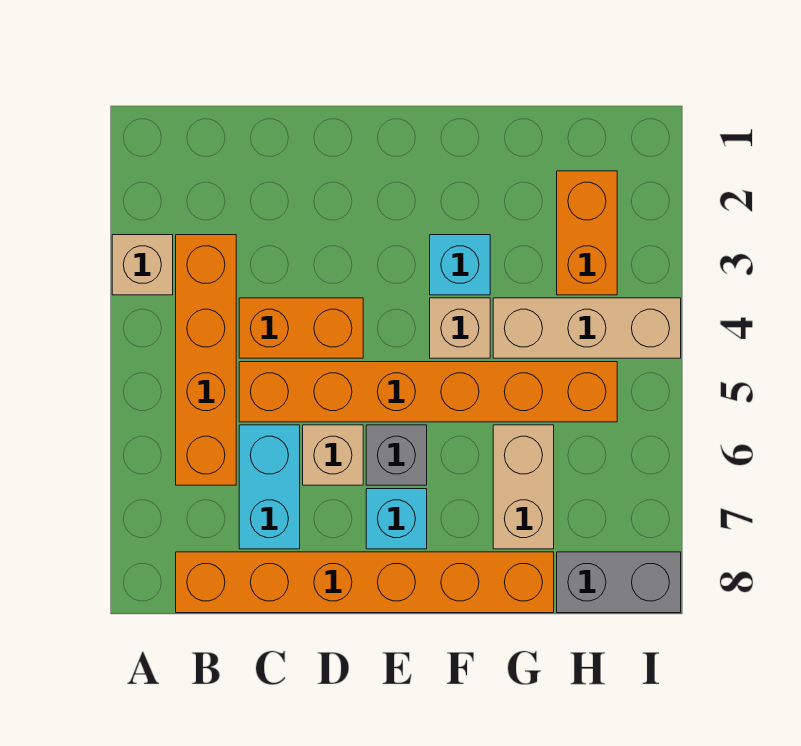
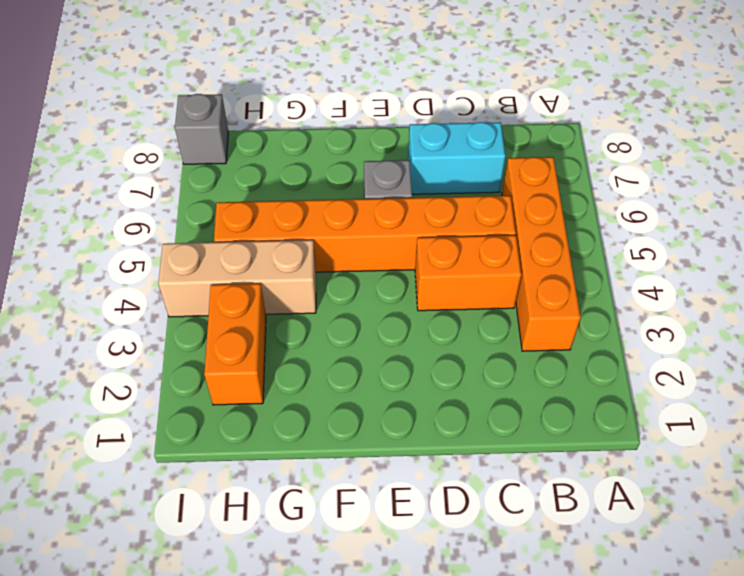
cyan brick C7:D7 level 1 -> cyan brick C6:C7 level 1
grey brick I8 level 1 -> grey brick H8:I8 level 1
none -> tan brick A3 level 1
none -> orange brick B8:G8 level 1
none -> tan brick D6 level 1

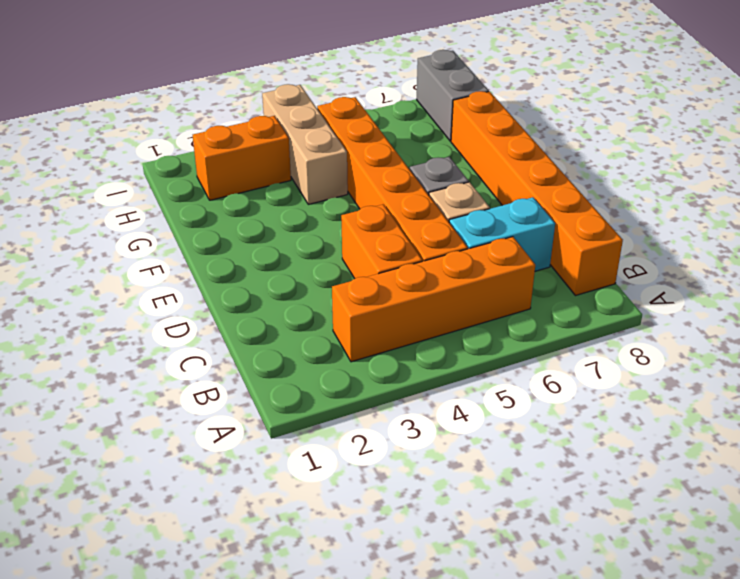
none -> tan brick A3 level 1
none -> cyan brick E7 level 1
none -> cyan brick F3 level 1

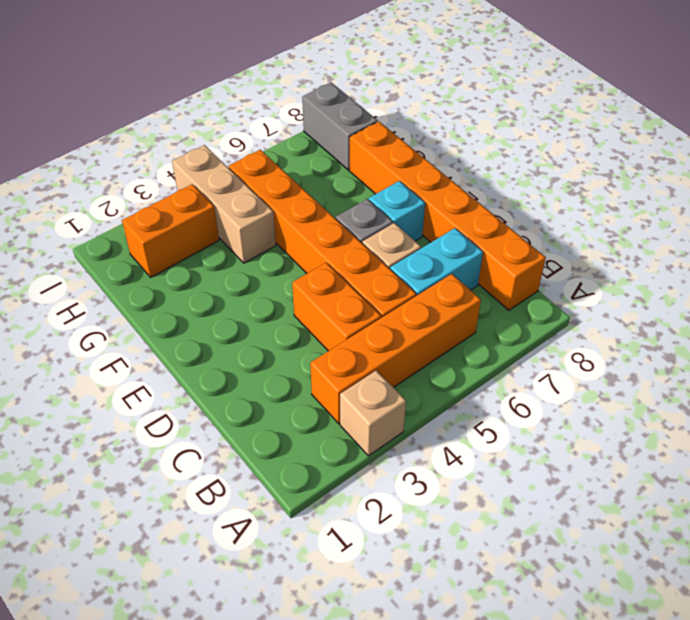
none -> cyan brick F3 level 1
none -> tan brick F4 level 1
none -> tan brick G6:G7 level 1

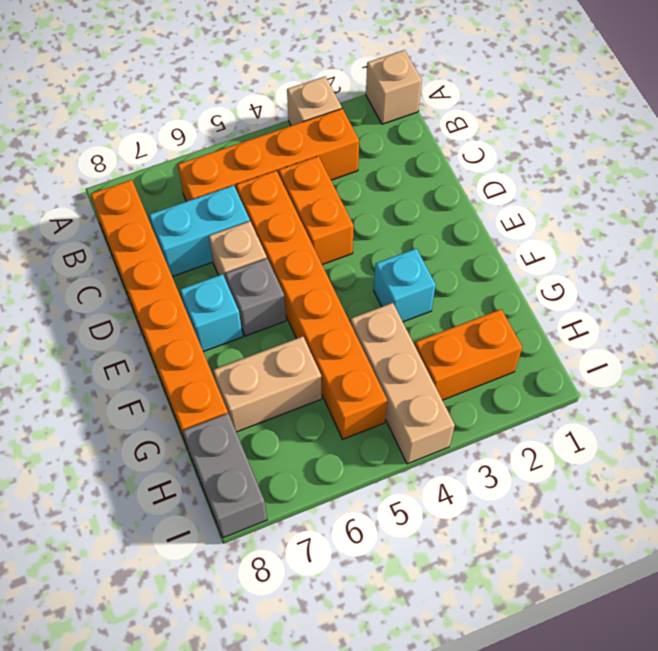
tan brick A1 level 1 -> tan brick F4 level 1

